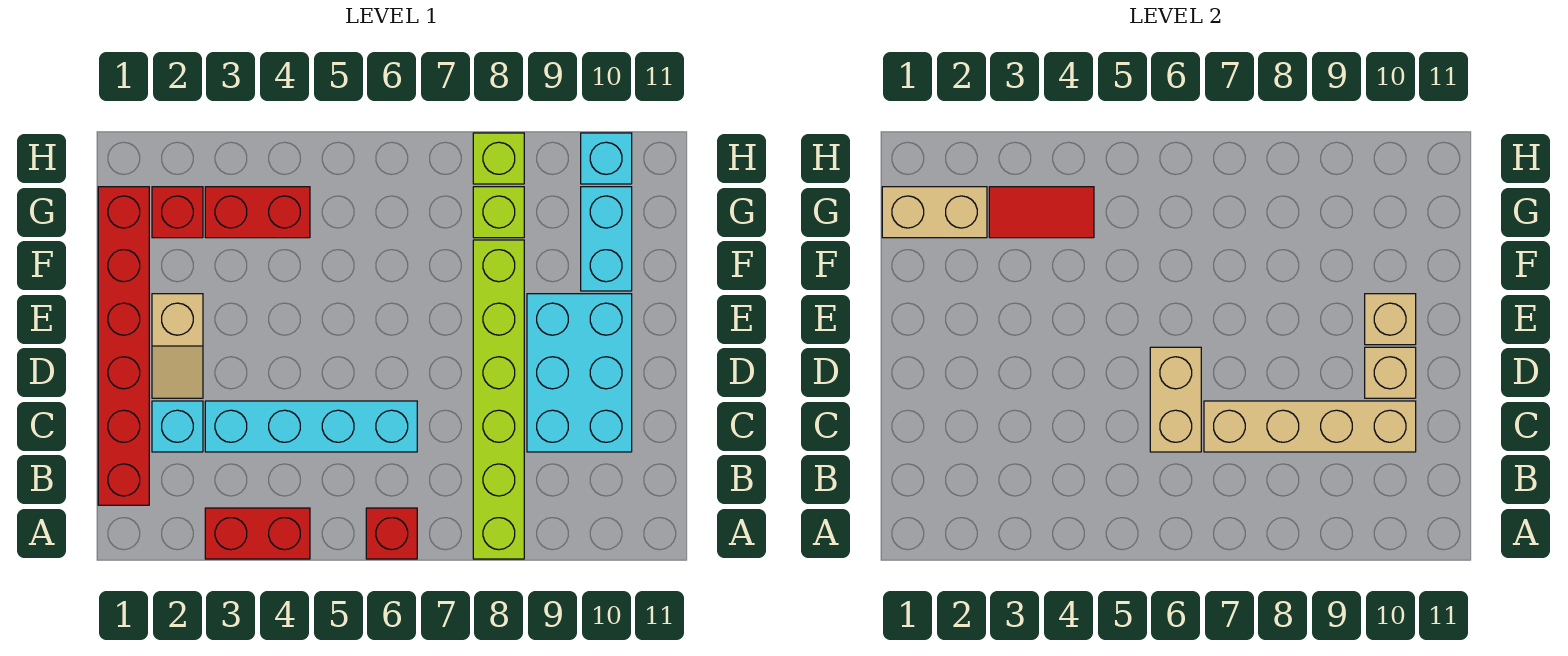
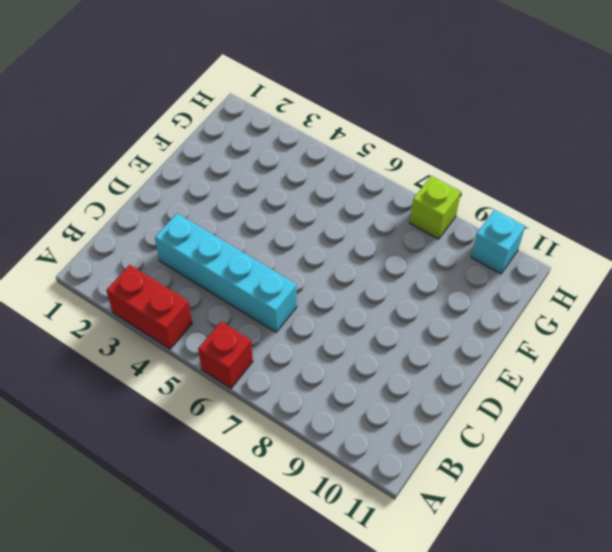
none -> lime brick A8:F8 level 1
none -> red brick B1:G1 level 1
none -> cyan brick C2 level 1

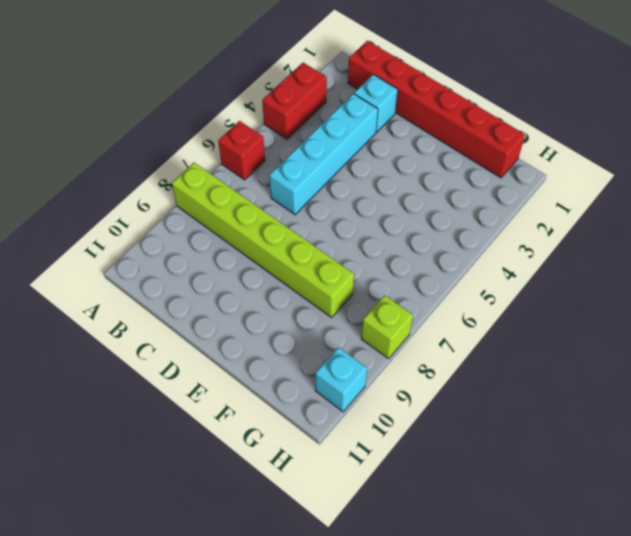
none -> cyan brick C9:E10 level 1
none -> tan slope D2:E2 level 1 top E
none -> cyan brick F10:G10 level 1

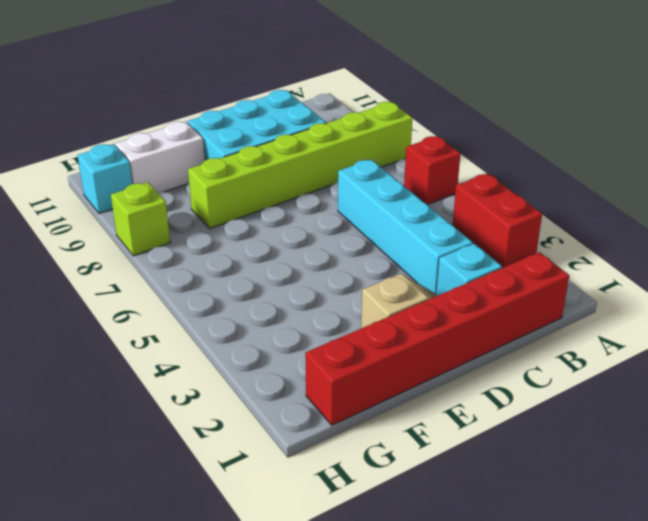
white brick F10:G10 level 1 -> cyan brick F10:G10 level 1
none -> red brick G2 level 1
none -> red brick G3:G4 level 1
none -> lime brick G8 level 1

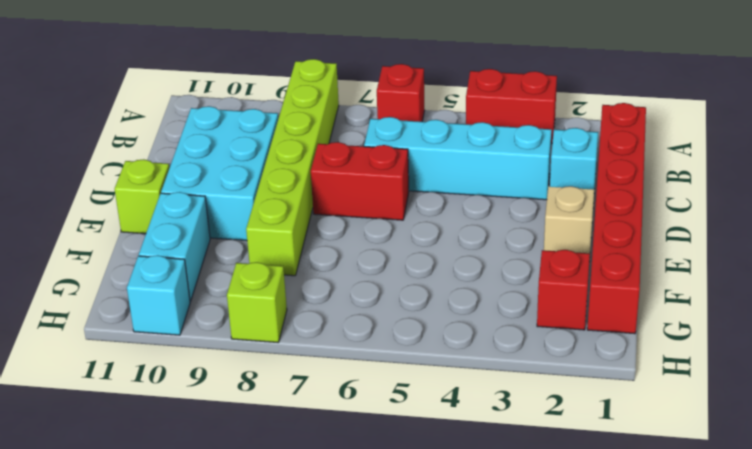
red brick D6:D7 level 1 -> red brick G3:G4 level 1
lime brick E11 level 1 -> lime brick G8 level 1
none -> tan brick C6:D6 level 2
none -> tan brick C7:C10 level 2
none -> tan brick D10 level 2

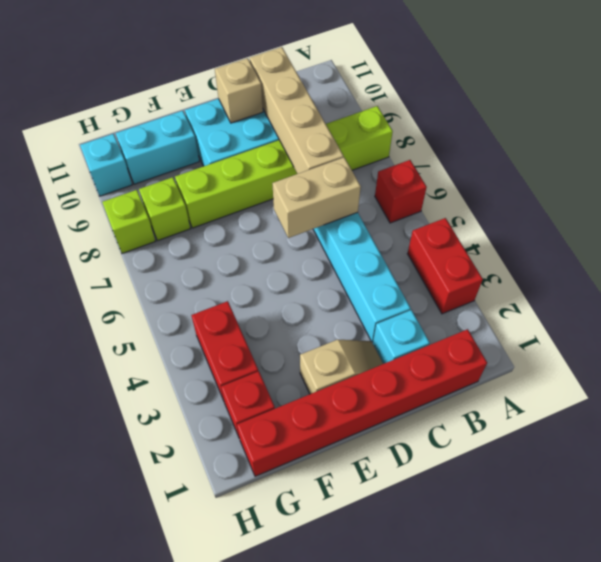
none -> tan brick E10 level 2
none -> tan brick G1:G2 level 2
none -> red tile G3:G4 level 2

